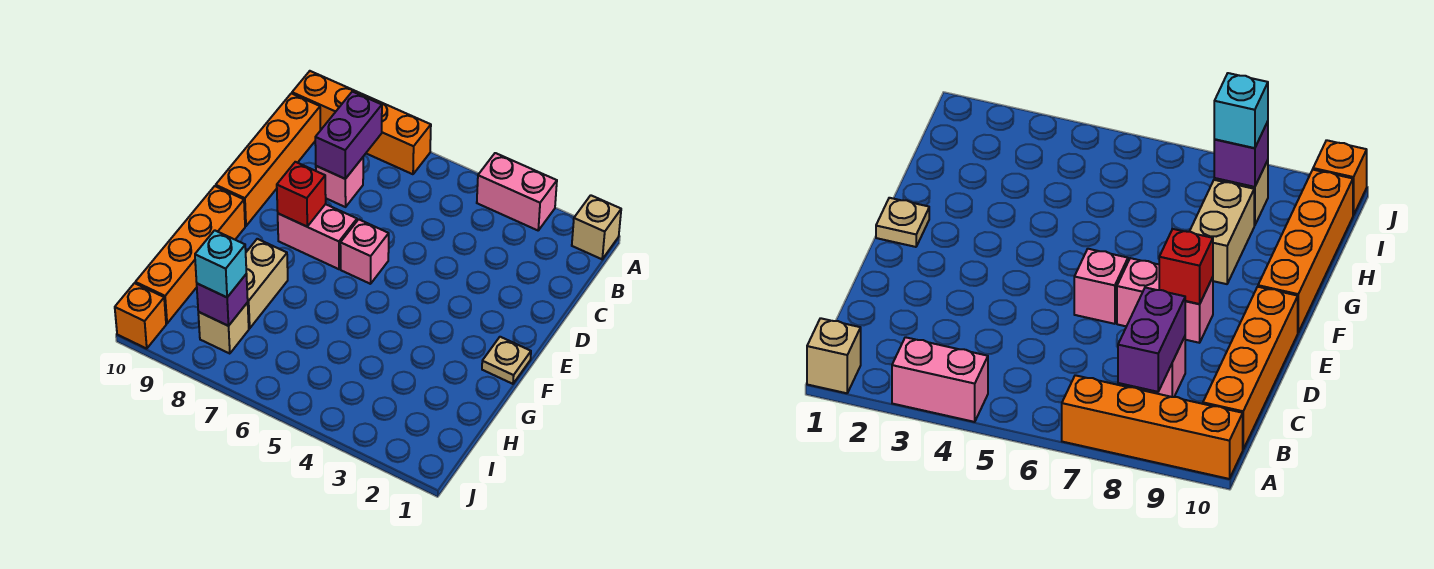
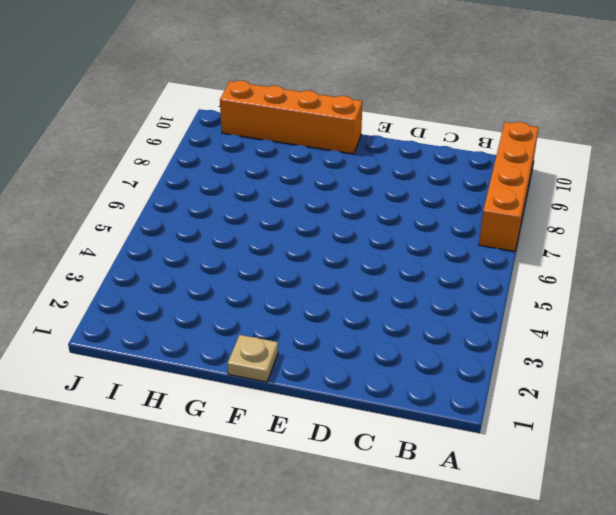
none -> tan brick A1 level 1
none -> pink brick A3:A4 level 1
none -> orange brick B10:E10 level 1

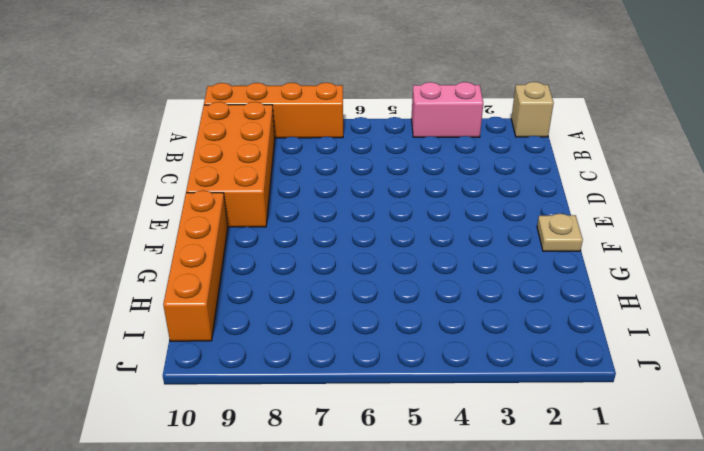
orange brick B9:E10 level 1 -> orange brick B10:E10 level 1
none -> pink brick C8 level 1
none -> pink brick E6 level 1
none -> pink brick E7:E8 level 1

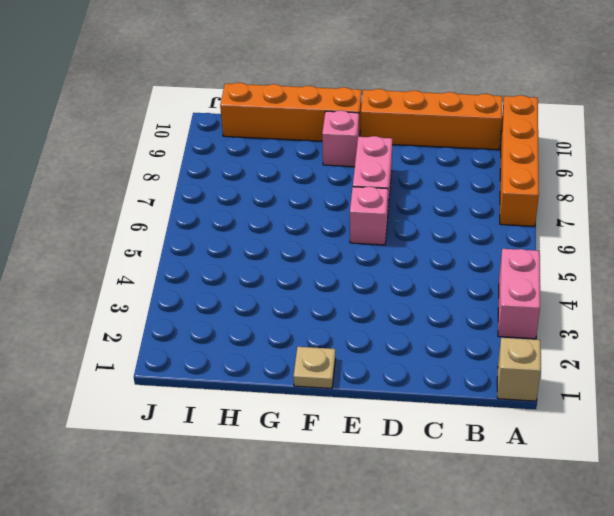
pink brick F9 level 1 -> pink brick C8 level 1
none -> tan brick G8:H8 level 1
none -> tan brick I8 level 1
none -> orange brick J10 level 1

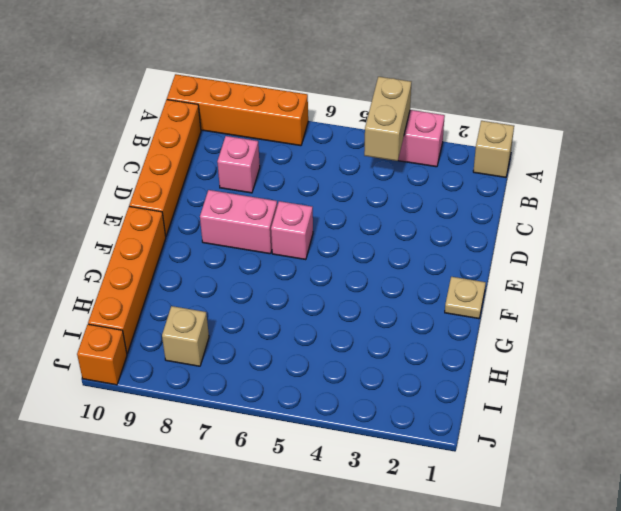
tan brick A4:B4 level 2 -> tan brick G8:H8 level 1
none -> purple brick B8:C8 level 2
none -> red brick E8 level 2
none -> purple brick I8 level 2

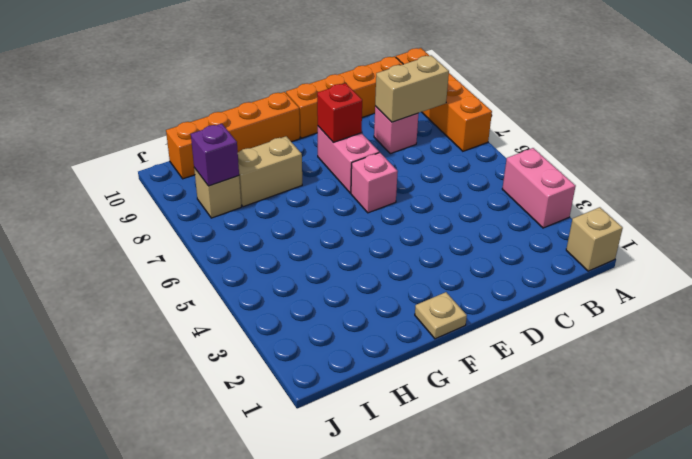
tan brick B8:C8 level 2 -> purple brick B8:C8 level 2
none -> orange brick J10 level 1
none -> cyan brick I8 level 3

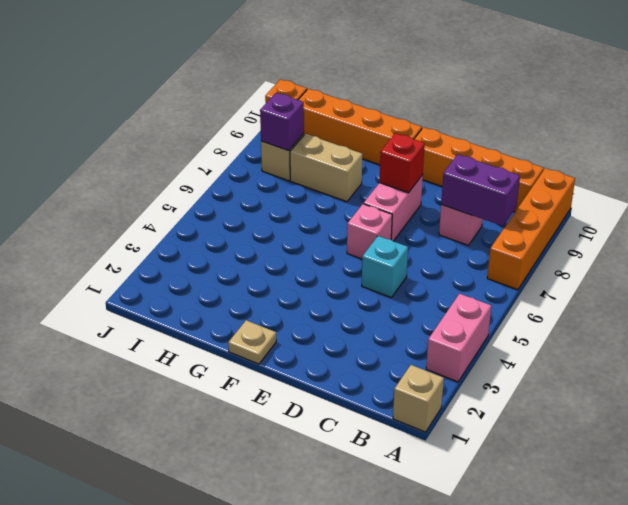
cyan brick D5 level 1 -> cyan brick I8 level 3

